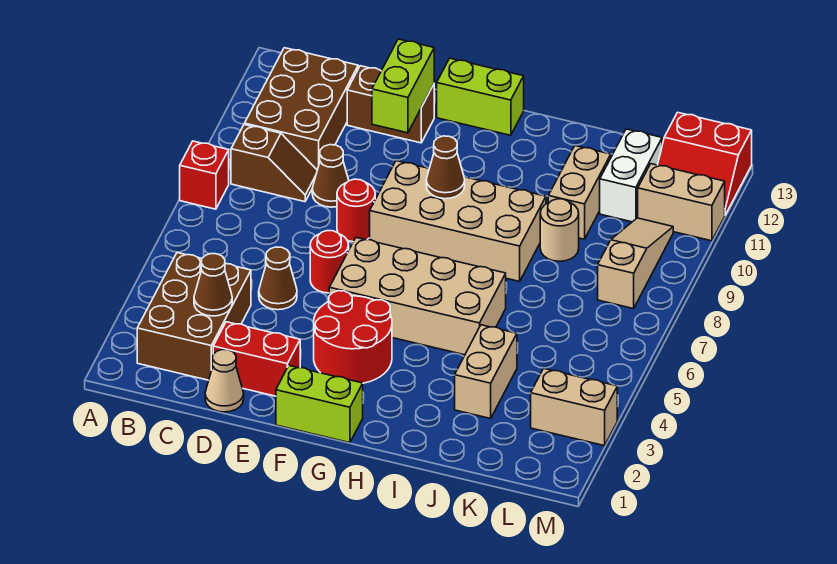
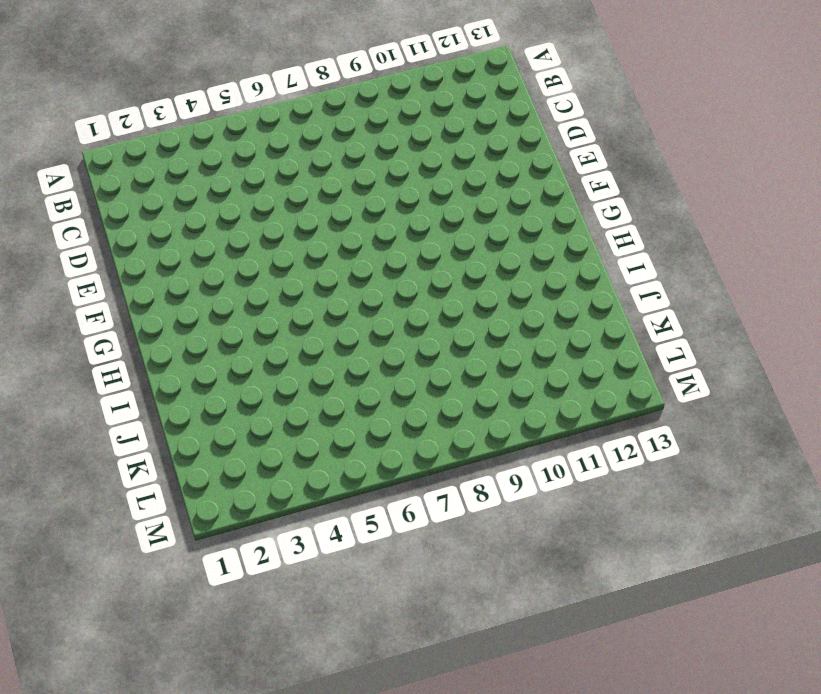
none -> red brick A8 level 1
none -> brown brick B2:C4 level 1
none -> brown slope B9:C9 level 1 top B

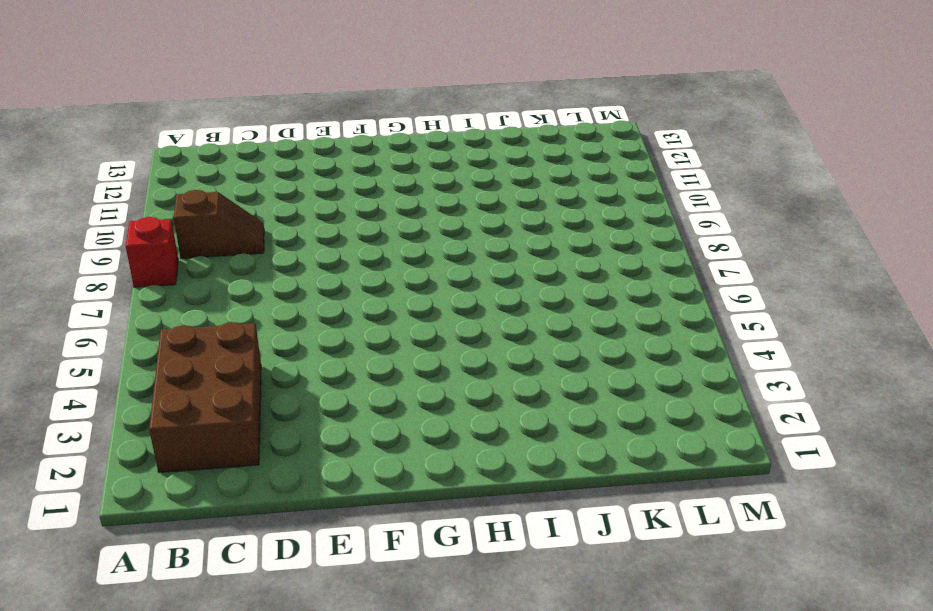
none -> brown brick B10:C12 level 1
none -> tan cone D1 level 1
none -> red brick D2:E2 level 1

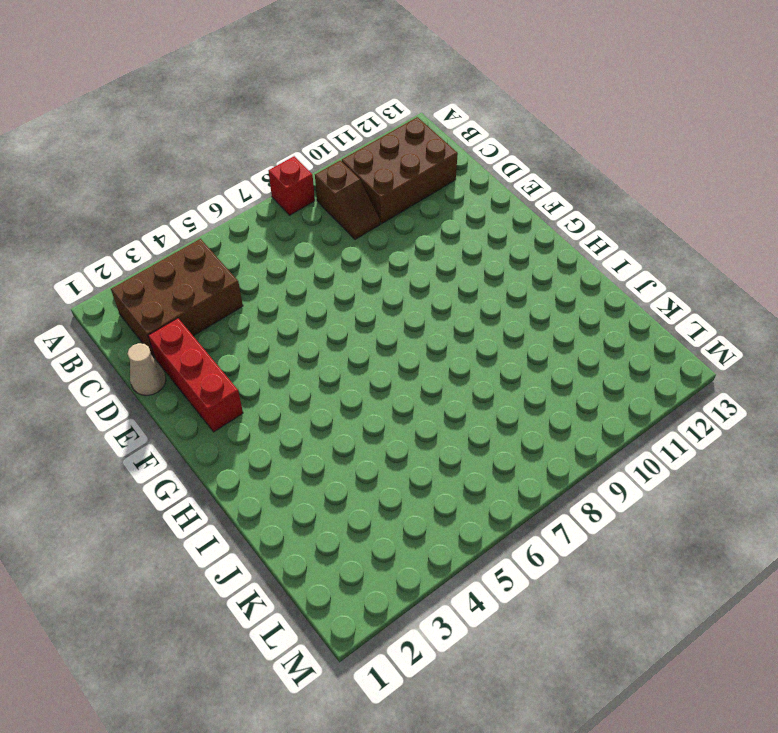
red brick D2:F2 level 1 -> red brick D2:E2 level 1
none -> brown cone D5 level 1
none -> brown cone D9 level 1
none -> brown brick D12:E12 level 1

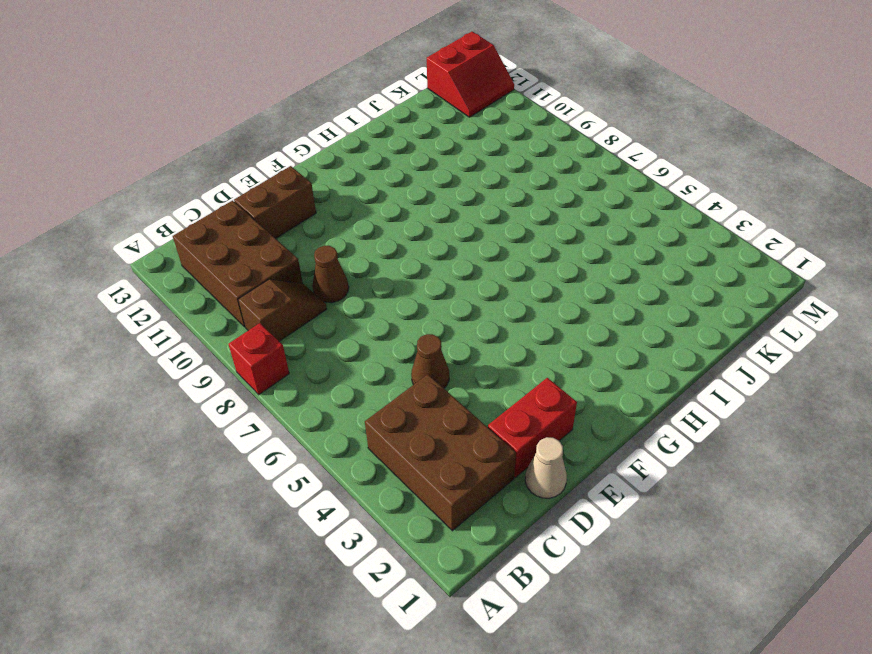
none -> red round brick E6 level 1
none -> red round brick E8 level 1
none -> lime brick F1:G1 level 1

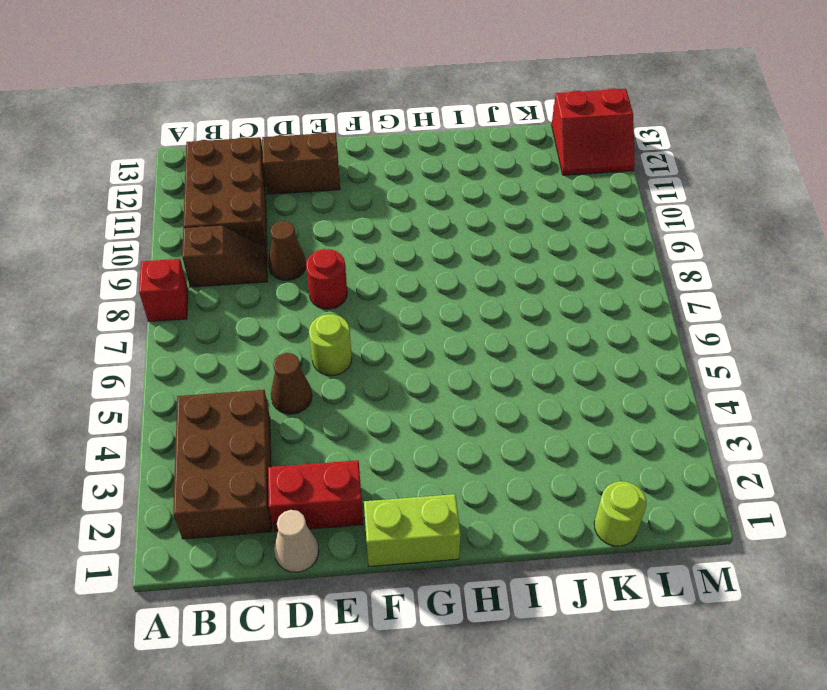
lime round brick E6 level 1 -> red round brick E6 level 1
lime round brick K1 level 1 -> none
none -> red round brick F3:G4 level 1
none -> tan brick F5:I6 level 1
none -> tan brick F8:I9 level 1

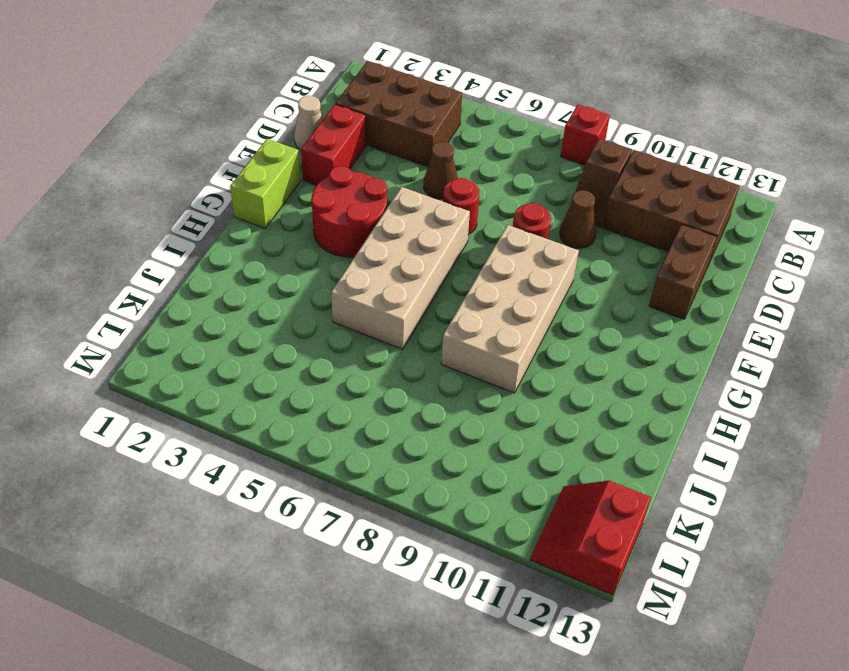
none -> lime brick F13:G13 level 1
none -> tan brick J3:J4 level 1
none -> tan round brick J9 level 1

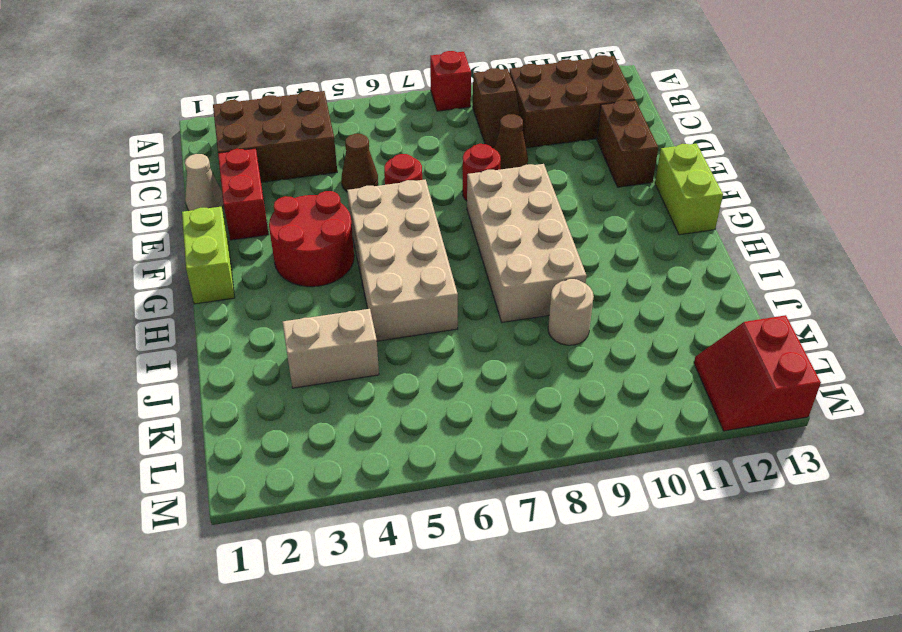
none -> tan brick J10:J11 level 1
none -> white brick K11:K12 level 1
none -> tan brick L3:M3 level 1

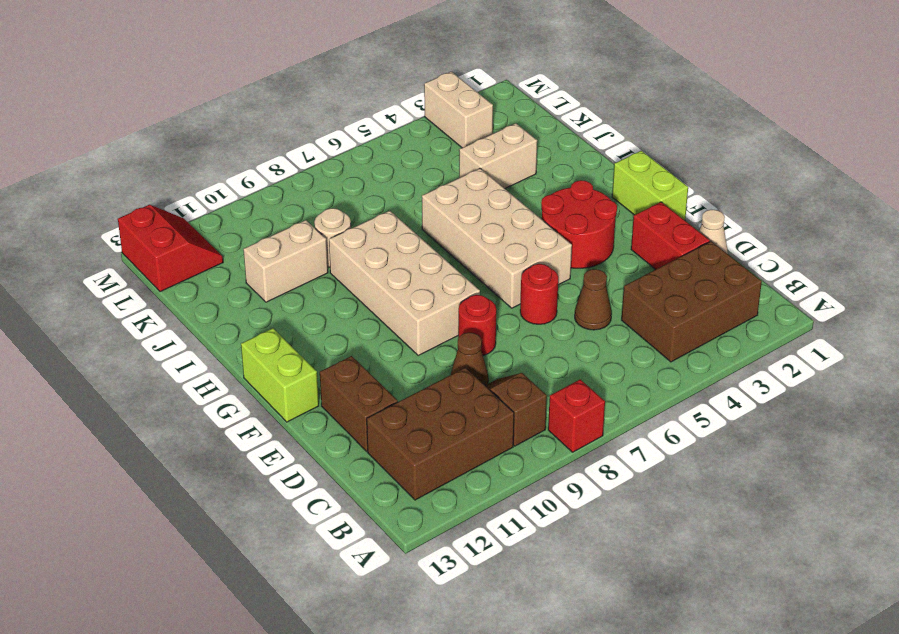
none -> white brick K11:K12 level 1
none -> tan slope L8:L10 level 1 top 8
none -> tan brick L11:M11 level 1

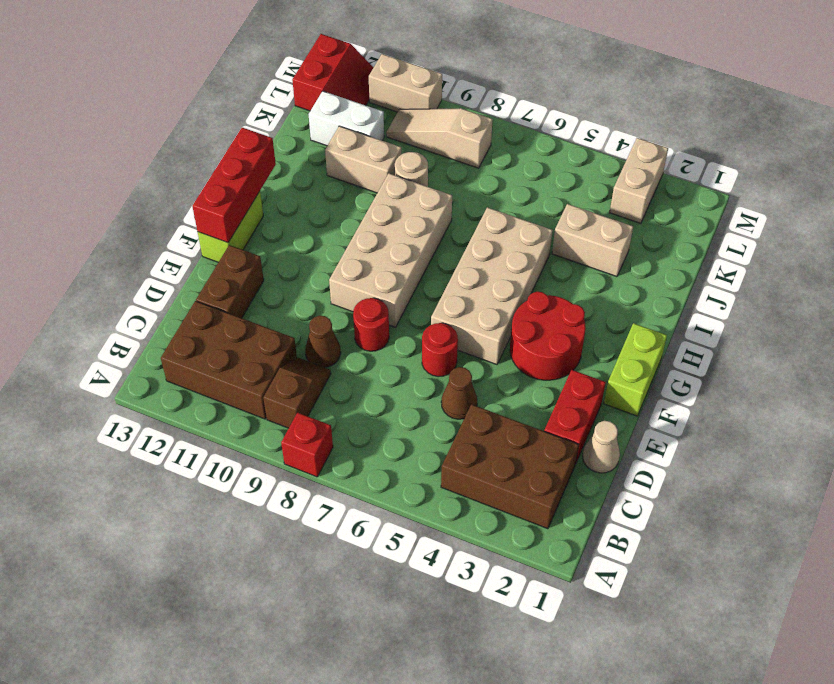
red brick F13:H13 level 2 -> none
tan brick M10:M11 level 1 -> tan brick L11:M11 level 1
none -> brown cone C3 level 2
none -> lime brick E11:E12 level 2
none -> brown cone G9 level 2

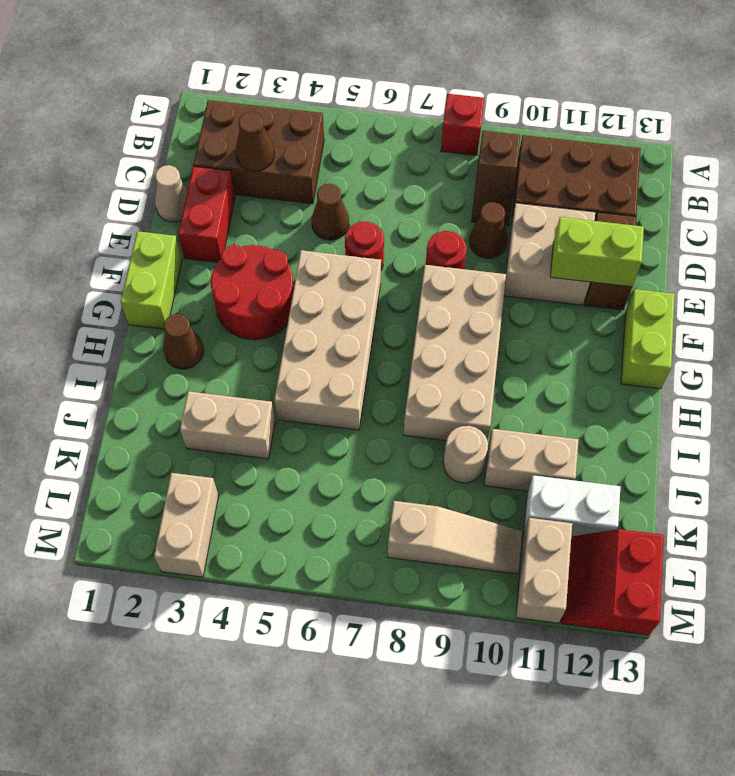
tan brick D10:E11 level 1 -> none
brown cone H2 level 1 -> brown cone G9 level 2

